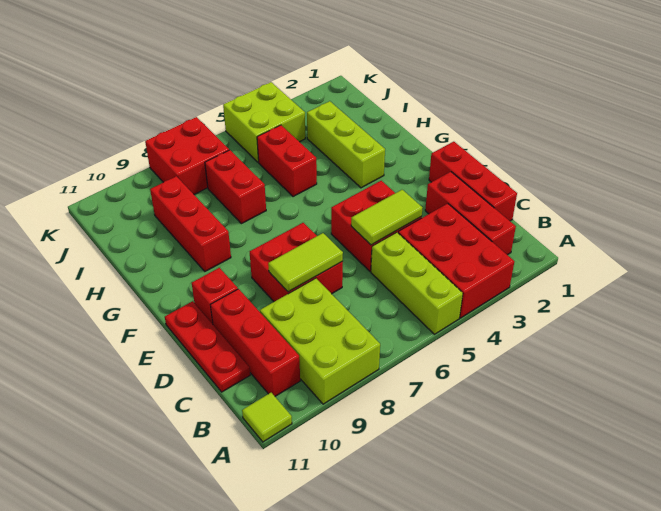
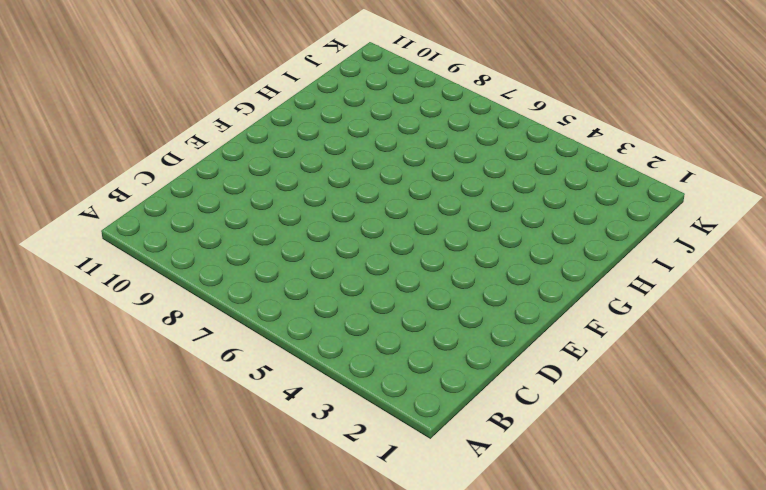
none -> red brick A3:C4 level 1
none -> lime brick A5:C5 level 1
none -> lime brick A8:C9 level 1

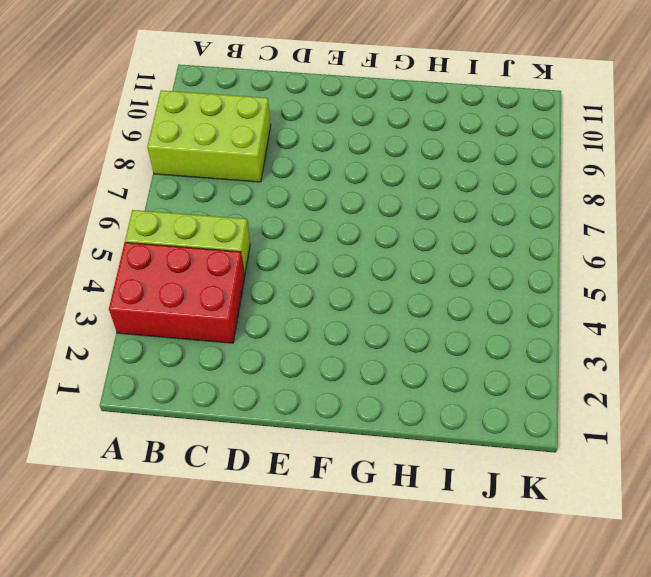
none -> lime tile A11 level 1
none -> red brick B2:D2 level 1
none -> red brick B10:D10 level 1

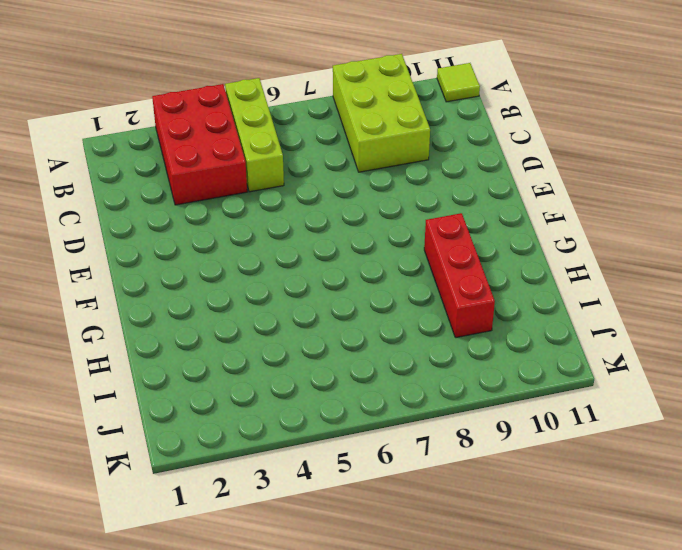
none -> red brick B2:D2 level 1
none -> red brick B10:D10 level 1
none -> red brick C1:E1 level 1

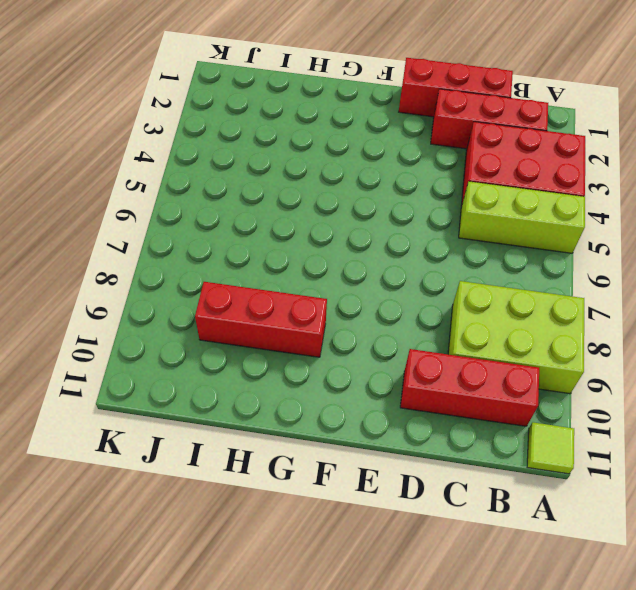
none -> red plate C11:E11 level 1
none -> red brick D4:E5 level 1
none -> red brick D7:E8 level 1

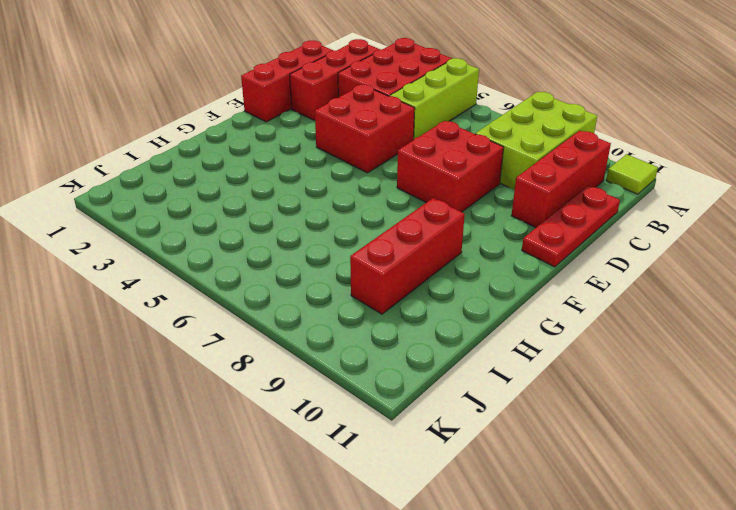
none -> red brick E10 level 1
none -> lime brick G3:I3 level 1
none -> red brick H5:I5 level 1

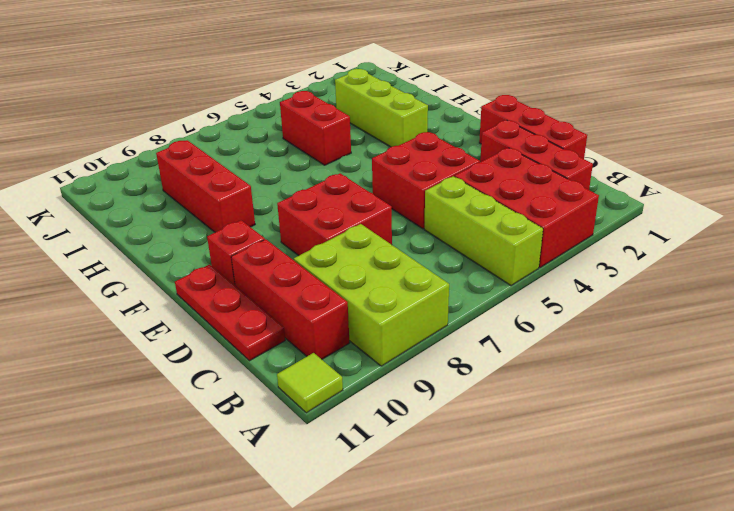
none -> red brick H7:I7 level 1
none -> lime brick J4:K5 level 1
none -> red brick J7:K8 level 1

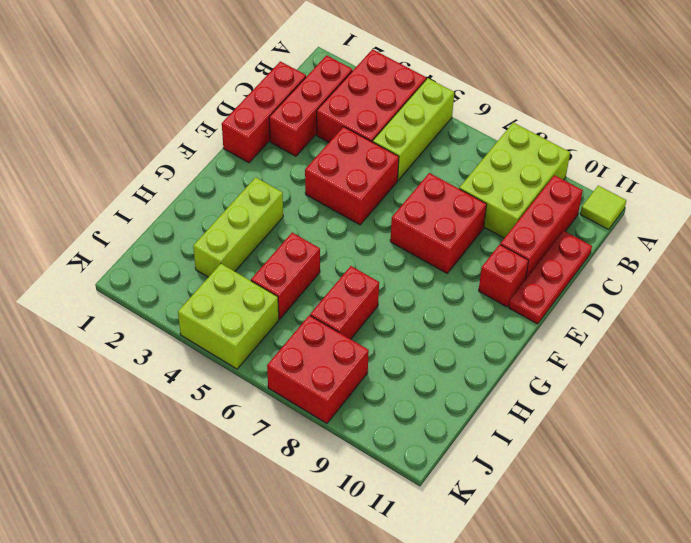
none -> red brick G9:I9 level 1
none -> lime tile D4:D5 level 2
none -> lime tile D7:D8 level 2

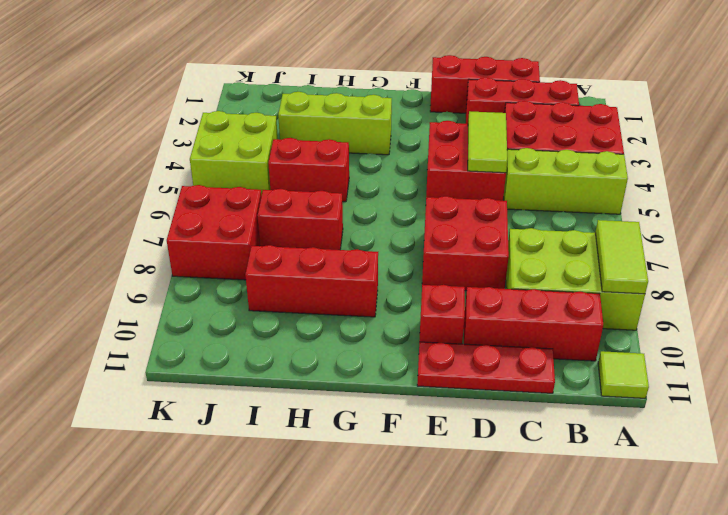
lime tile A8:A9 level 2 -> lime tile D7:D8 level 2

